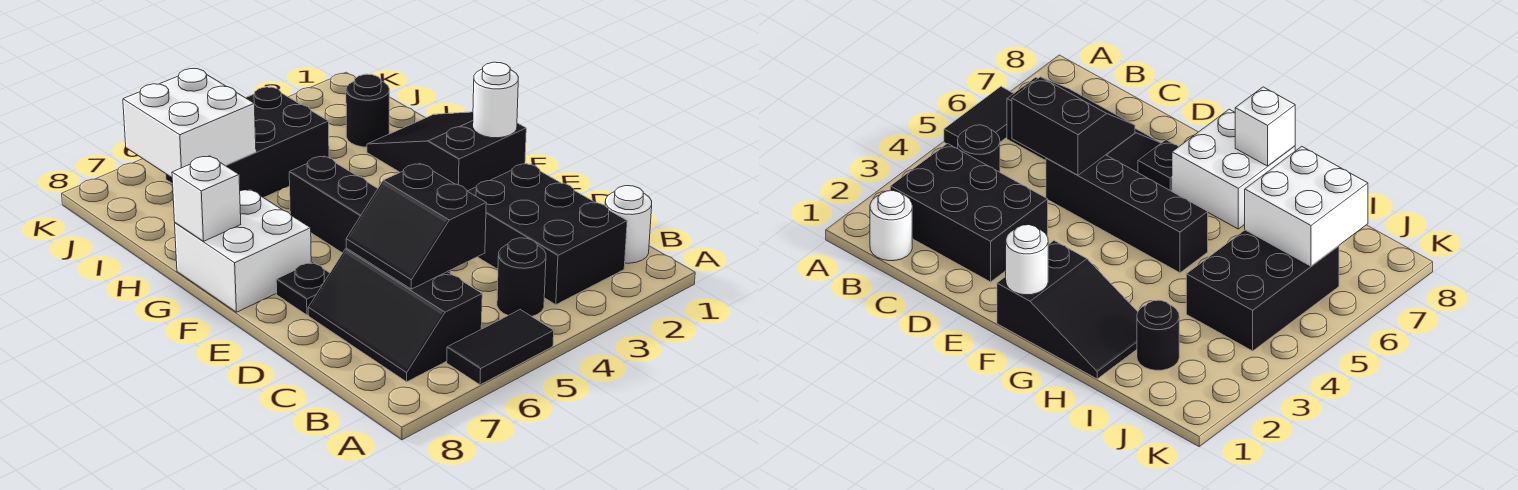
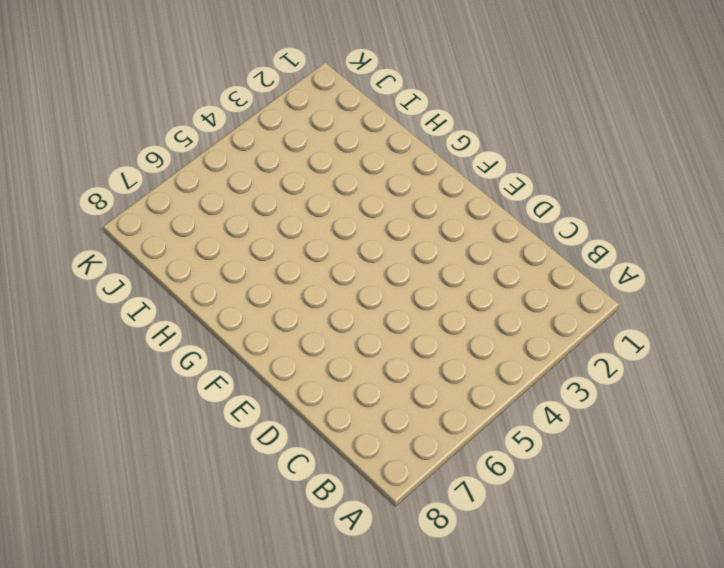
none -> black tile A5:A6 level 1
none -> white round brick B1 level 1
none -> black brick B2:D3 level 1

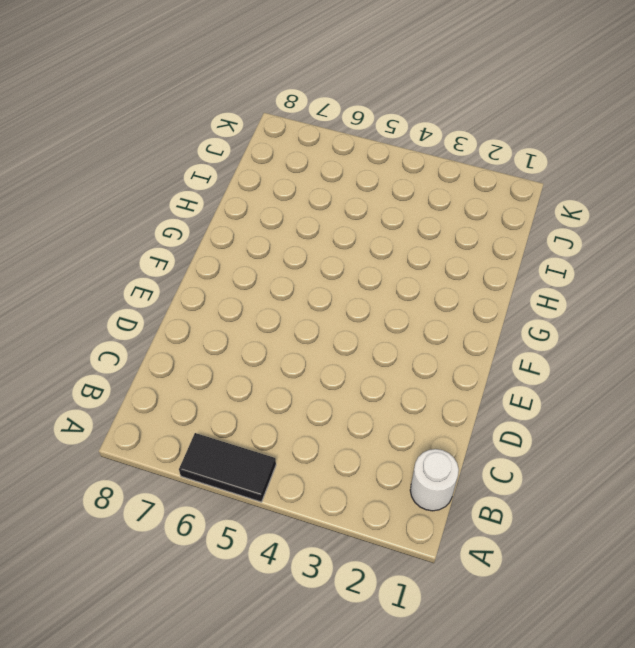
none -> black brick B2:D3 level 1
none -> black round brick B4 level 1
none -> black slope B6:D7 level 1 top 6

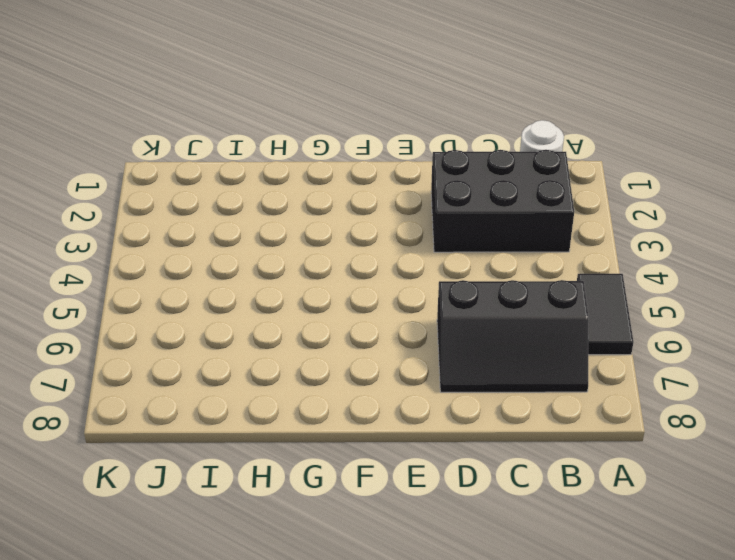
none -> black round brick B4 level 1
none -> black brick D5:G5 level 1
none -> black plate E7 level 1

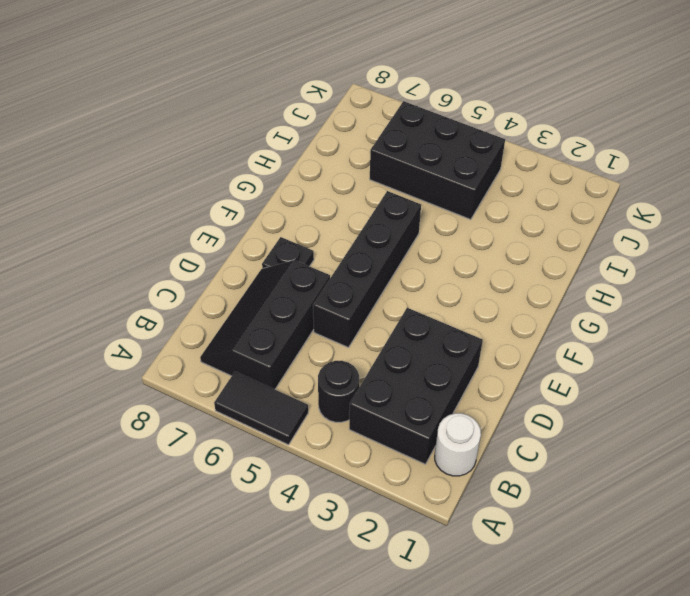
none -> black slope F1:H2 level 1 top F
none -> white brick F7:G8 level 1
none -> black round brick I2 level 1

